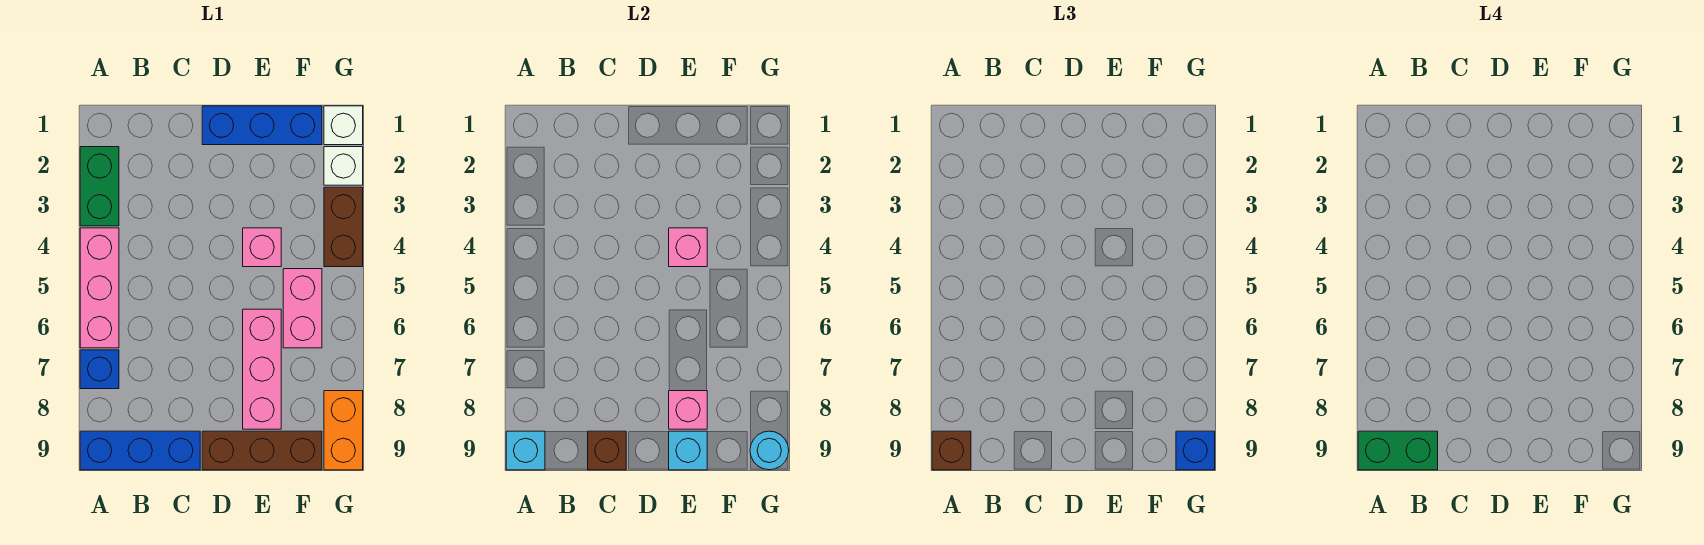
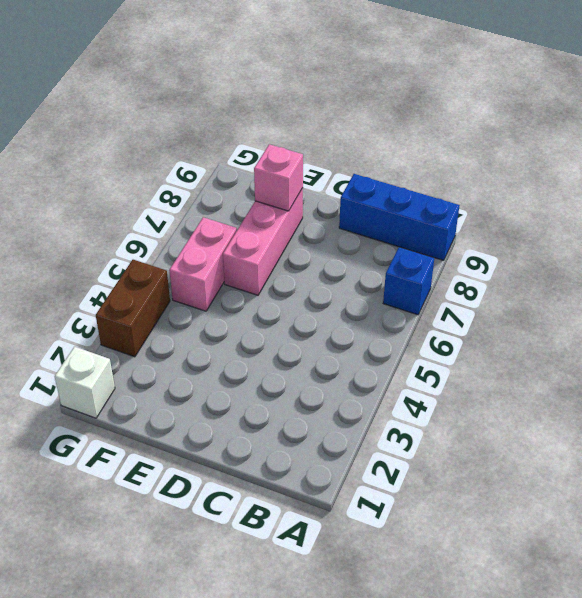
none -> green brick A2:A3 level 1
none -> pink brick A4:A6 level 1
none -> blue brick D1:F1 level 1

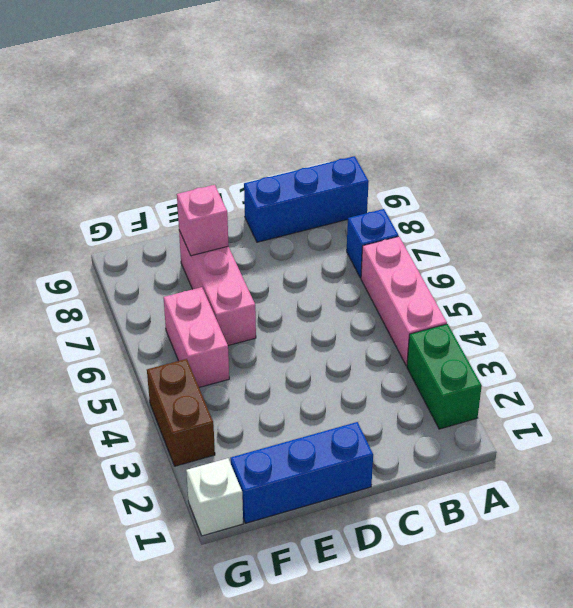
none -> brown brick D9:F9 level 1
none -> pink brick E4 level 1
none -> white brick G2 level 1

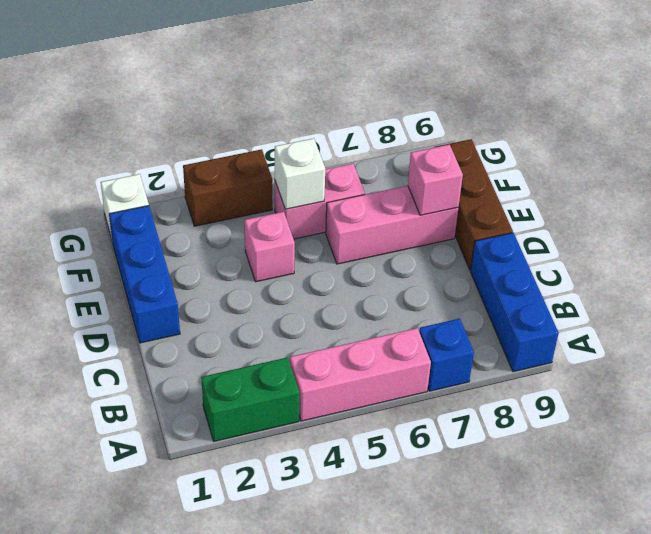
white brick F5 level 2 -> white brick G2 level 1
none -> orange brick G8:G9 level 1
none -> cyan brick A9 level 2
none -> brown brick C9 level 2

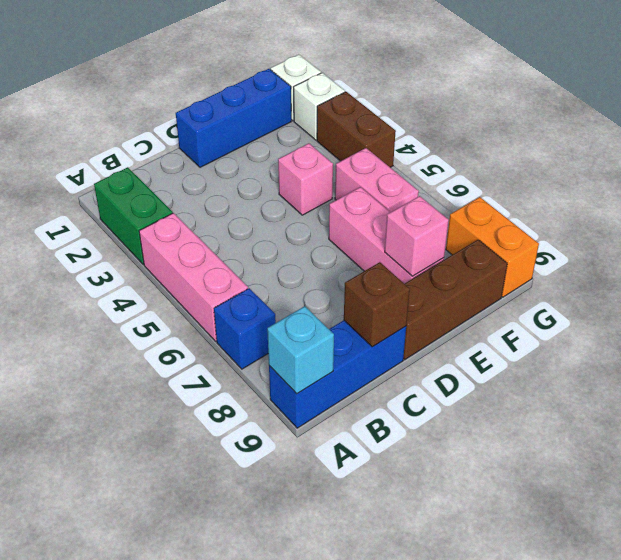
none -> pink brick E4 level 2
none -> cyan brick E9 level 2
none -> cyan round brick G9 level 2

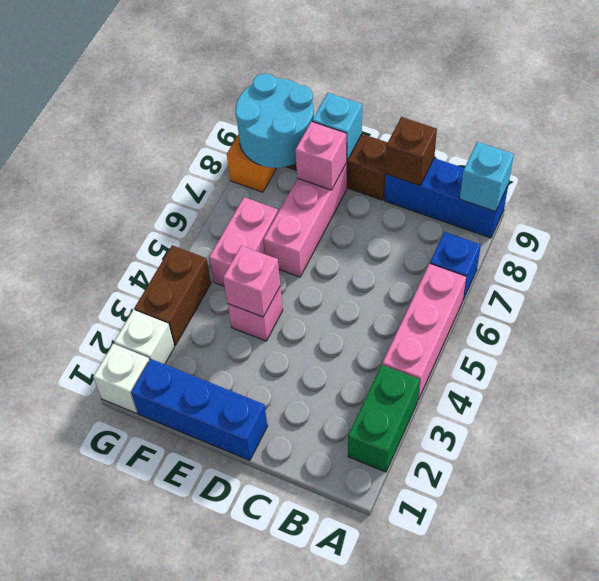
cyan round brick F8:G9 level 2 -> cyan round brick G9 level 2
none -> brown brick A9 level 3
none -> blue brick G9 level 3
none -> green brick A9:B9 level 4

